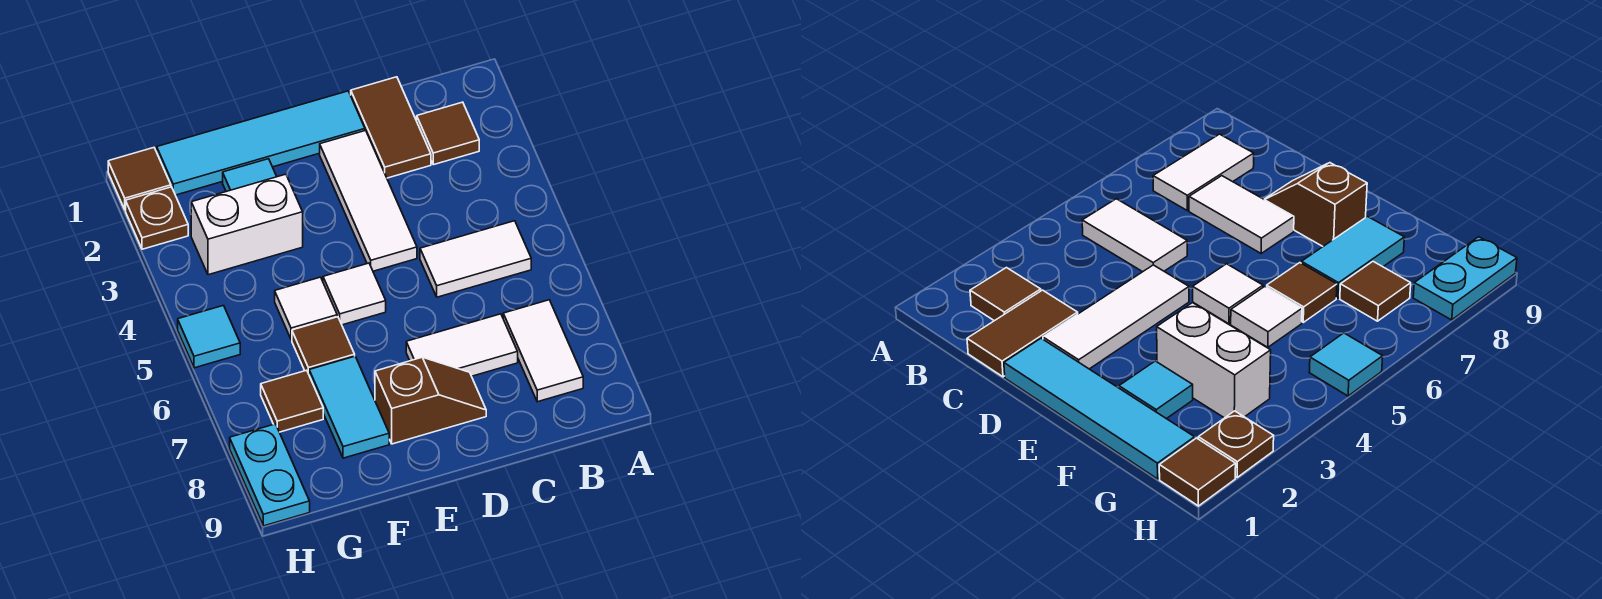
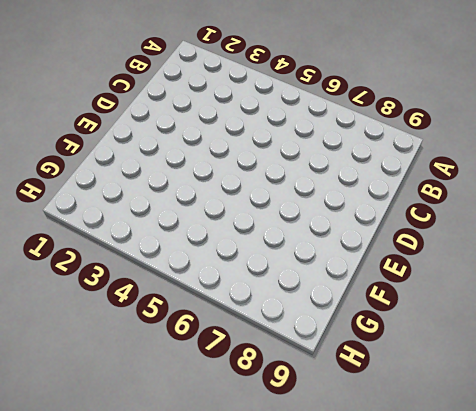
none -> brown tile B2 level 1
none -> white tile B5:C5 level 1
none -> white tile B7:B8 level 1

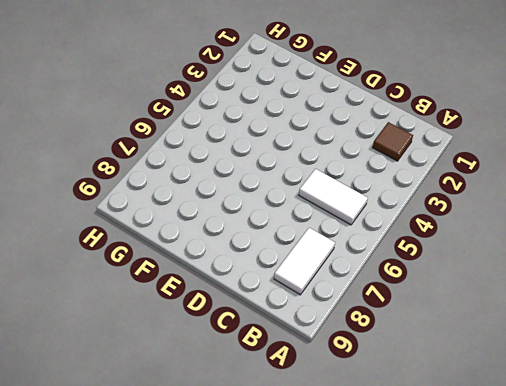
none -> brown tile C1:C2 level 1
none -> white tile C7:D7 level 1
none -> cyan tile D1:G1 level 1

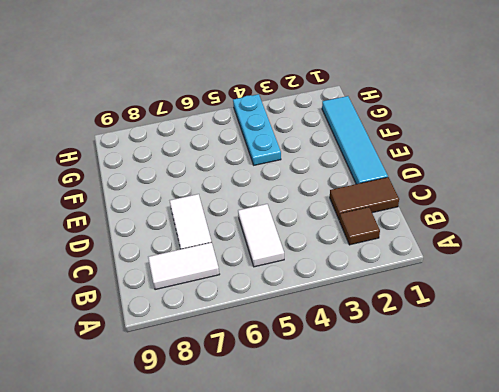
cyan plate F4:H4 level 1 -> none
none -> white tile D2:D4 level 1
none -> brown slope D8:E8 level 1 top E
none -> white tile E5 level 1

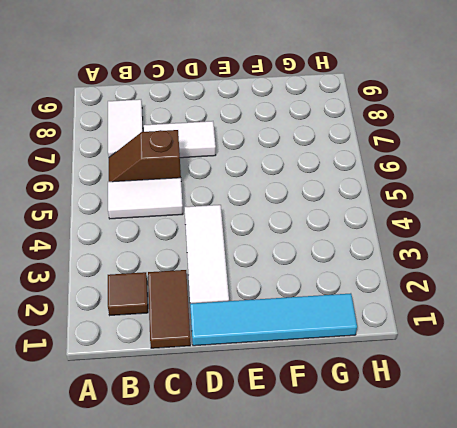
brown slope B6:C6 level 1 top C -> brown slope D8:E8 level 1 top E
none -> white tile E5 level 1
none -> cyan tile F2 level 1
none -> white brick F3:G3 level 1

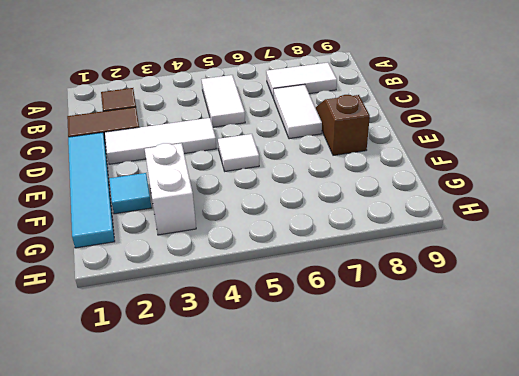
none -> white tile F5 level 1
none -> brown tile F6 level 1
none -> cyan tile F7:F8 level 1

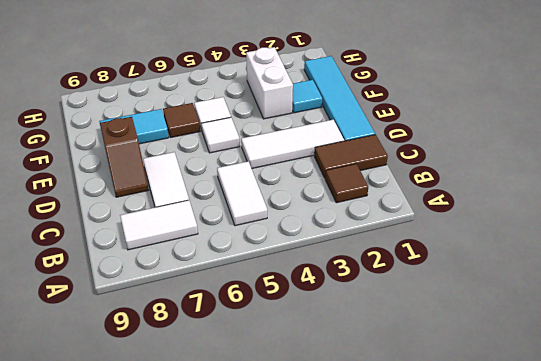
none -> brown tile G7 level 1
none -> brown tile H1 level 1
none -> brown plate H2 level 1

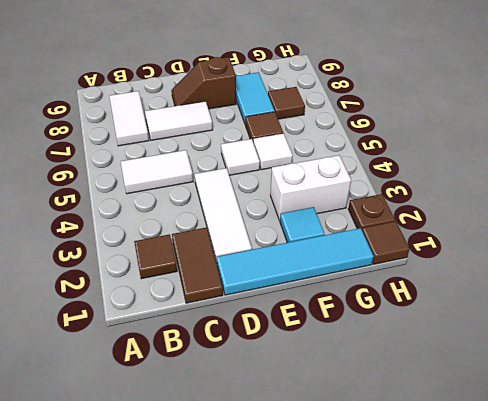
none -> cyan tile H5 level 1
none -> cyan plate H8:H9 level 1

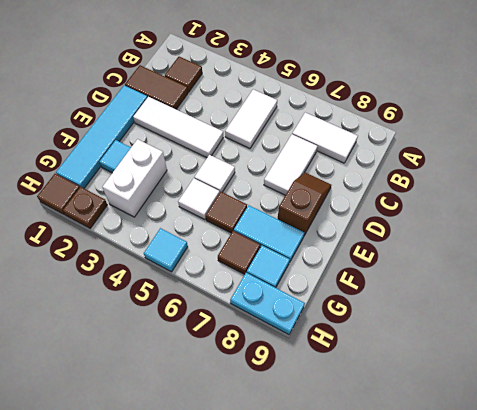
cyan tile G8 level 1 -> none

